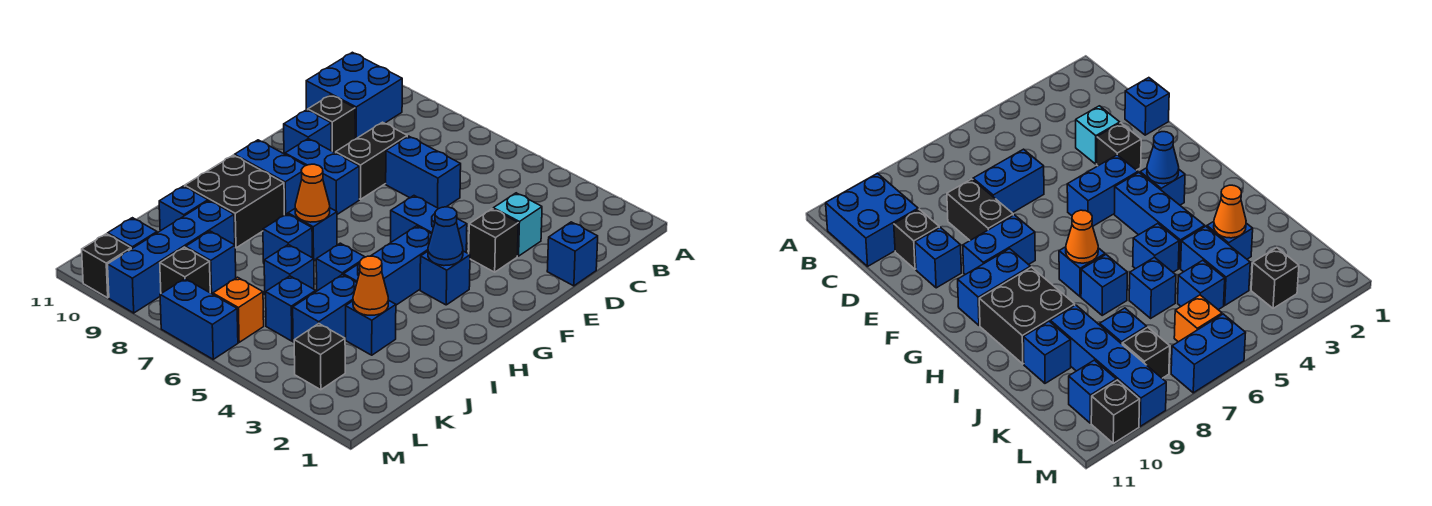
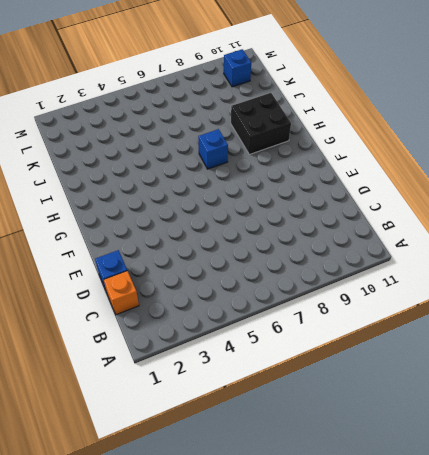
orange brick C1 level 1 -> orange brick L6 level 1
none -> blue brick B10:C11 level 1
none -> cyan brick D3 level 1
none -> blue brick D6:D7 level 1
none -> black brick D8:E8 level 1

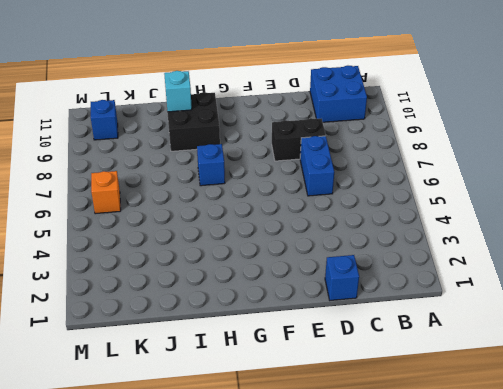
cyan brick I10 level 2 -> cyan brick D3 level 1
none -> black brick D10 level 1
none -> black brick E3 level 1
none -> blue brick E10 level 1
none -> blue brick F4:F5 level 1

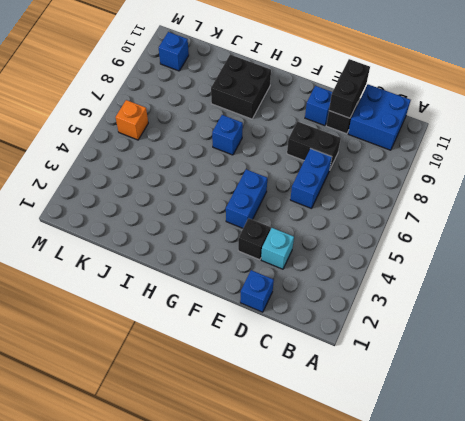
black brick D10:D11 level 2 -> none
none -> blue brick F8:F9 level 1
none -> blue brick G3 level 1
none -> blue brick G4:I4 level 1
none -> blue brick G9:G10 level 1

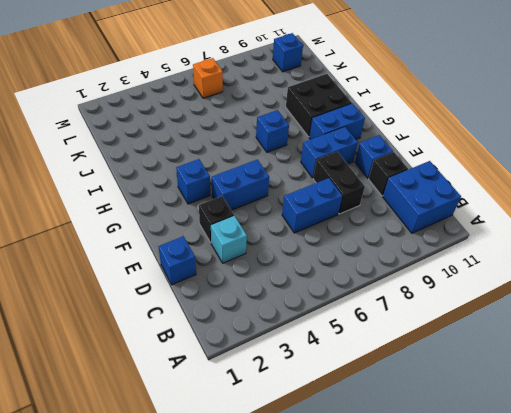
none -> blue brick G4:I4 level 1
none -> blue brick I5 level 1
none -> blue brick I7 level 1
none -> blue brick J3 level 1

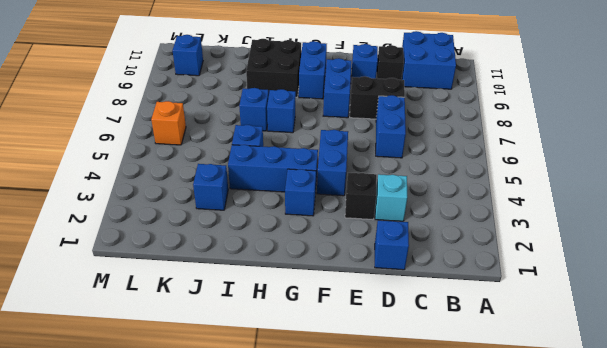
none -> blue brick J4:K4 level 1
none -> blue brick J6 level 1
none -> blue brick J9:M9 level 1
none -> blue brick J10 level 1

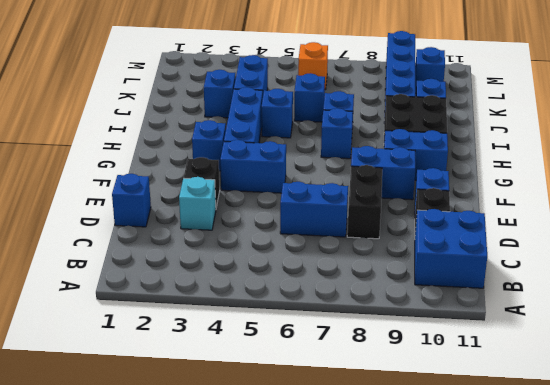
none -> blue brick K5 level 1
none -> blue brick K8 level 1
none -> black brick L3 level 1
none -> black brick L8 level 1

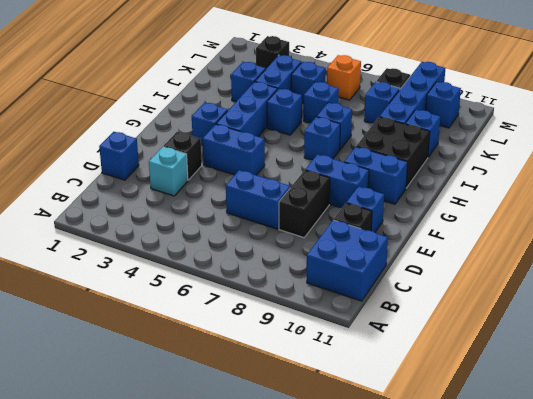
none -> blue brick M6:M7 level 1
none -> black brick M10 level 1
none -> blue cone G3 level 2
none -> orange cone H7 level 2

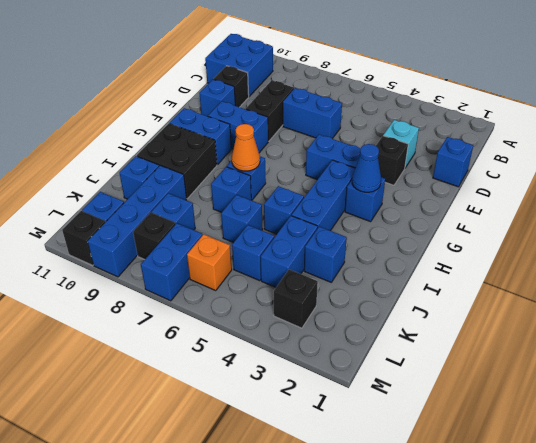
blue brick L7:M7 level 1 -> blue brick M6:M7 level 1
none -> orange cone J3 level 2

